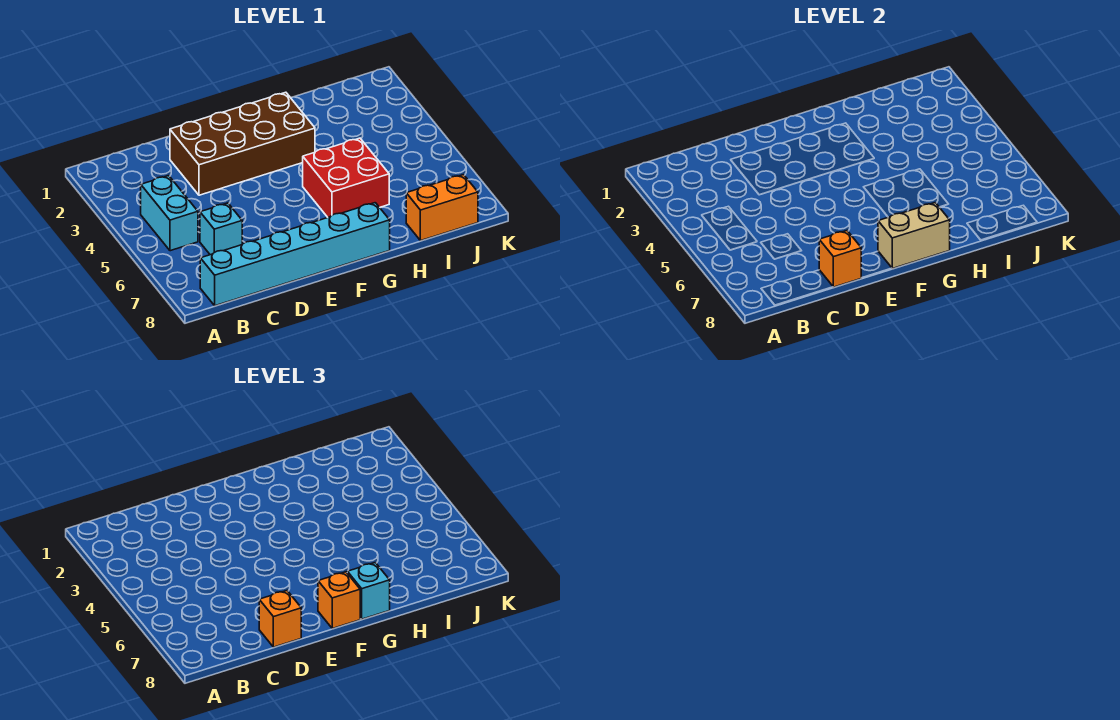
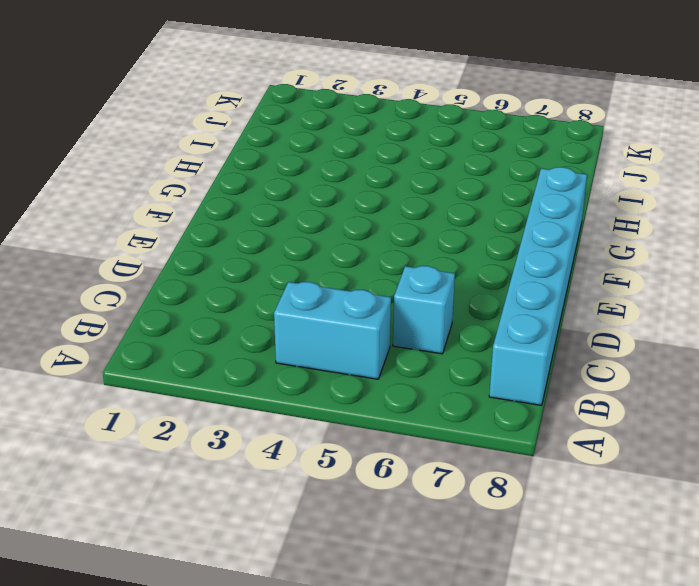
none -> brown brick D2:G3 level 1
none -> red brick G5:H6 level 1

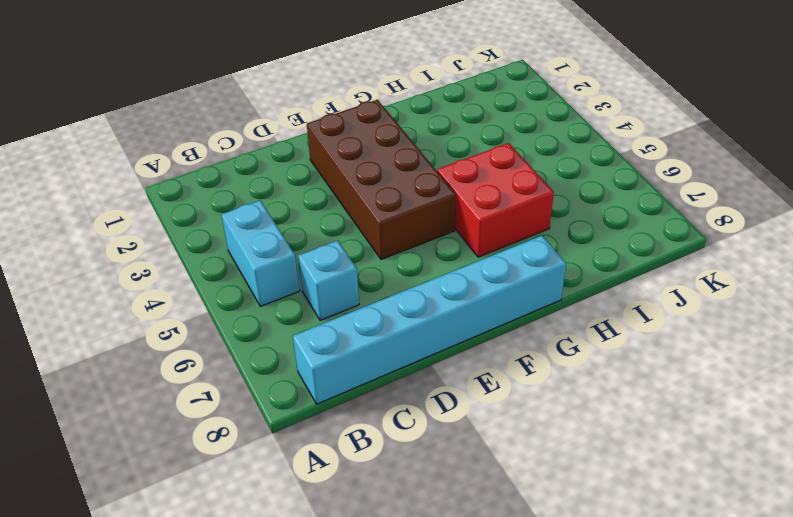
brown brick E2:F5 level 1 -> brown brick D2:G3 level 1
none -> orange brick I8:J8 level 1
none -> orange brick D8 level 2

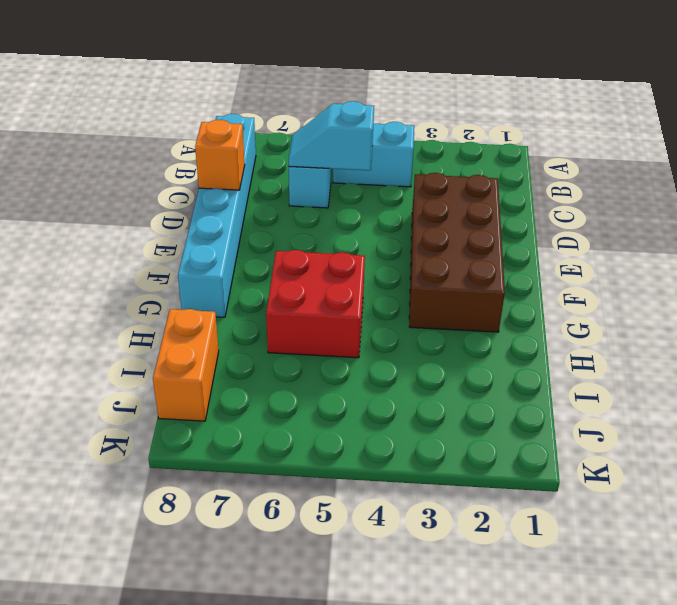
cyan slope C5:C6 level 2 top 5 -> none
none -> tan brick F8:G8 level 2
none -> orange brick D8 level 3

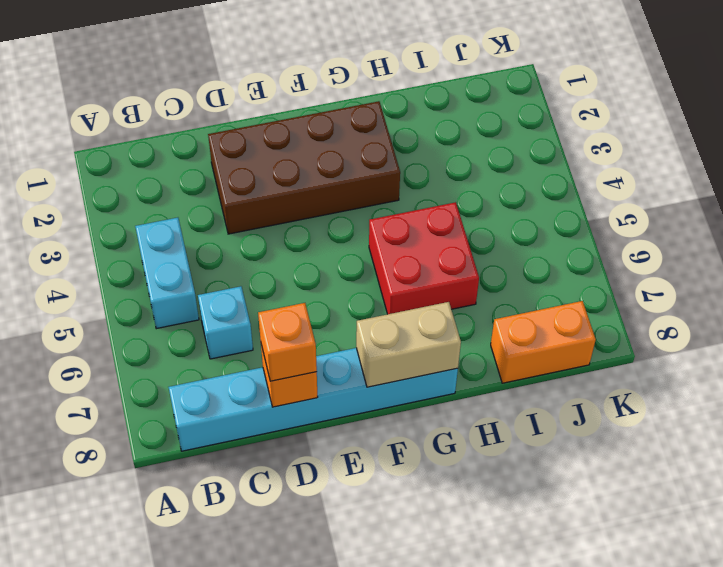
none -> orange brick F8 level 3
none -> cyan brick G8 level 3

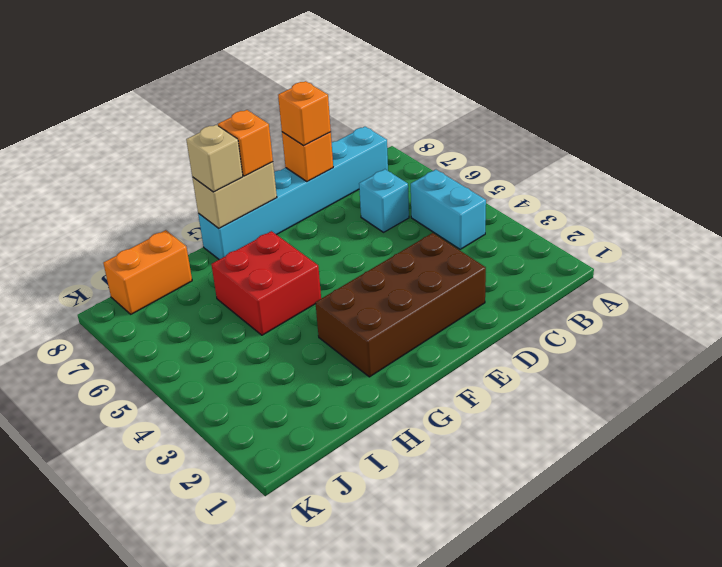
tan brick G8 level 3 -> cyan brick G8 level 3

